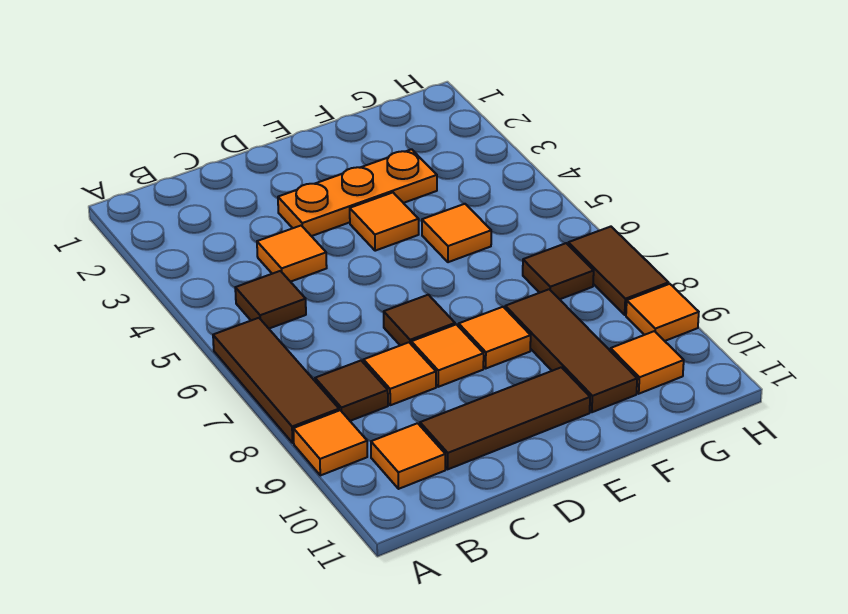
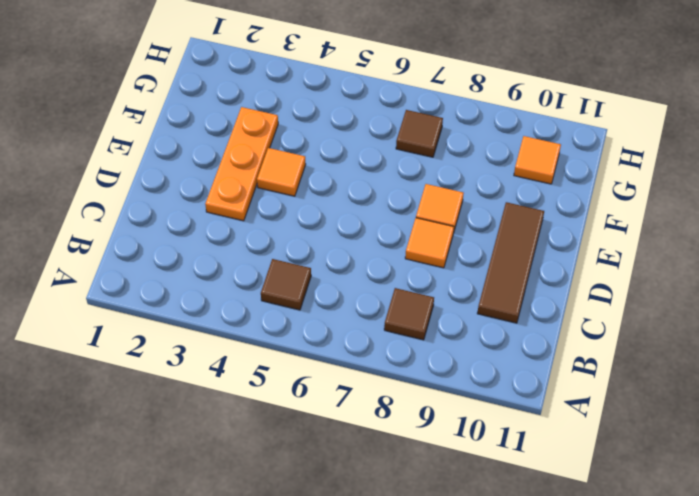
none -> brown tile A6:A8 level 1
none -> orange tile A9 level 1
none -> orange tile B10 level 1

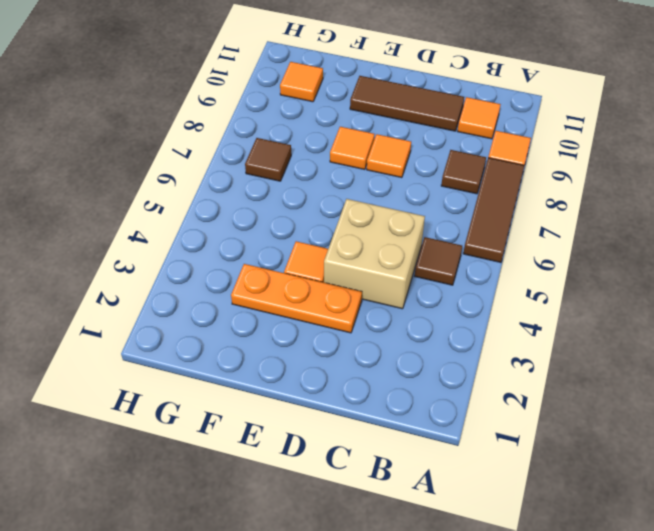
tan brick C4:D5 level 1 -> orange tile C4 level 1
none -> orange tile C8 level 1
none -> brown tile D7 level 1
none -> orange tile F5 level 1

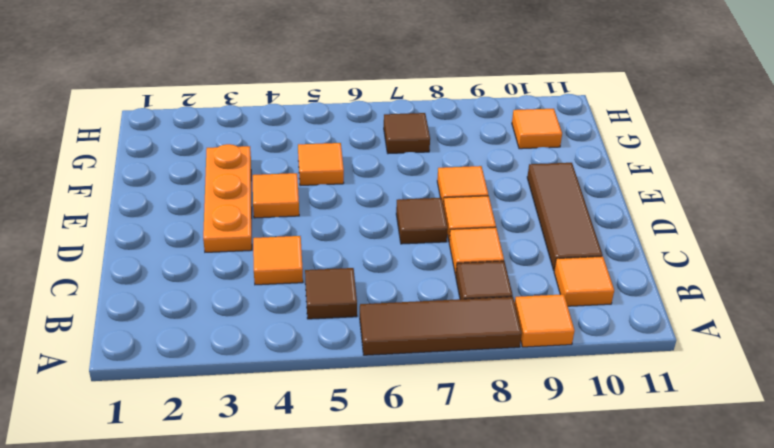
none -> brown tile F8:F10 level 1
none -> brown tile H7:H8 level 1
none -> orange tile H9 level 1

